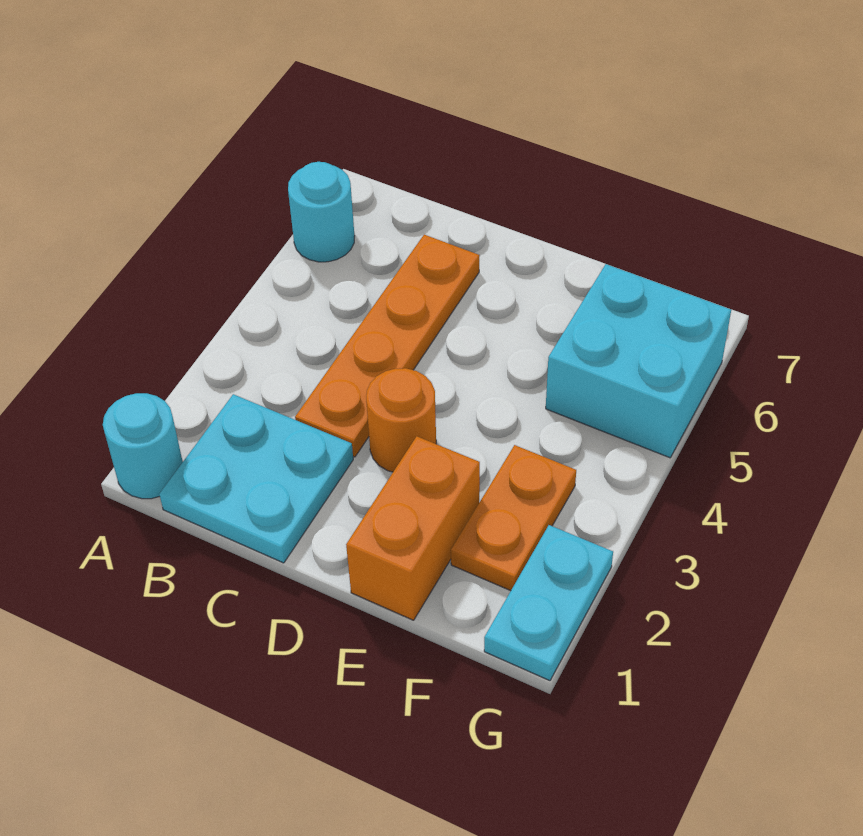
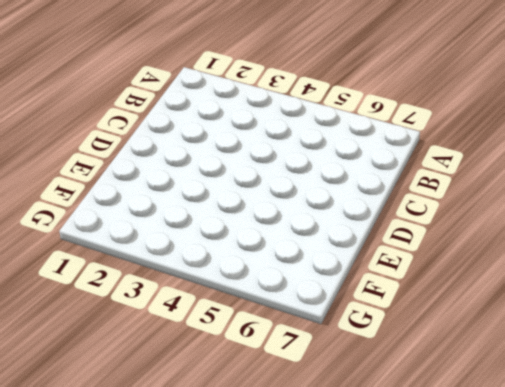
none -> cyan round brick A1 level 1
none -> cyan round brick A6 level 1

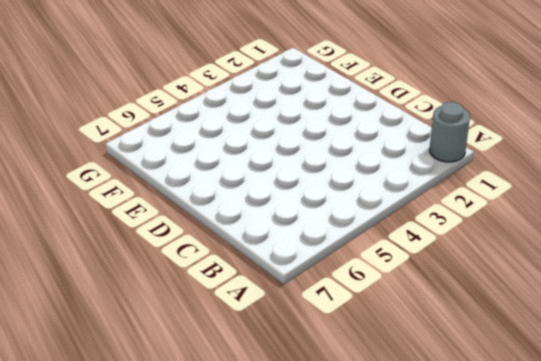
grey round brick A1 level 1 -> cyan round brick A1 level 1
none -> cyan round brick A6 level 1
none -> cyan plate B1:C2 level 1

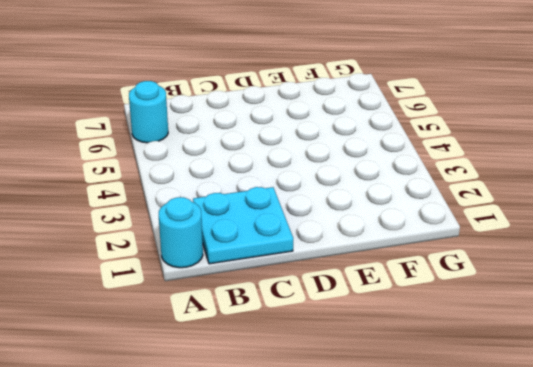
none -> orange plate C3:C6 level 1
none -> orange round brick D3 level 1

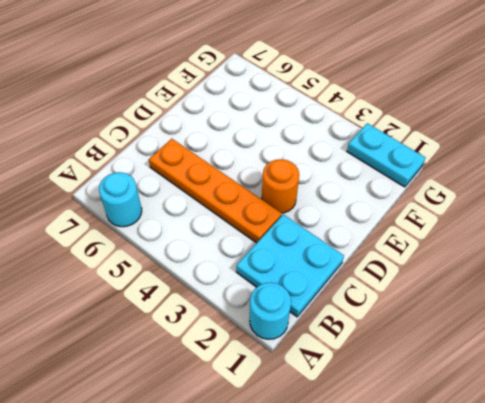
none -> orange brick E1:E2 level 1
none -> orange plate F2:F3 level 1

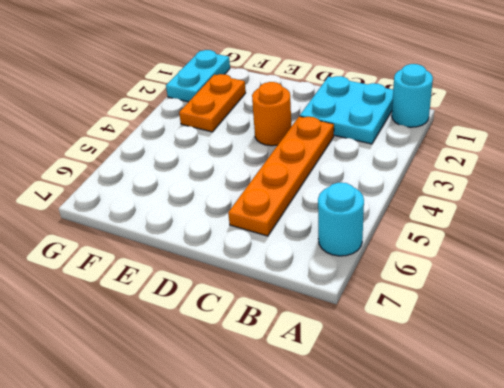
none -> orange brick E1:E2 level 1
none -> cyan brick F5:G6 level 1

